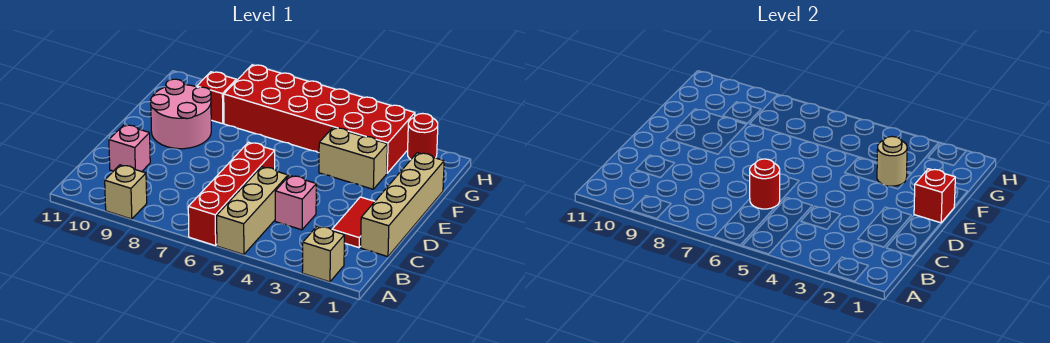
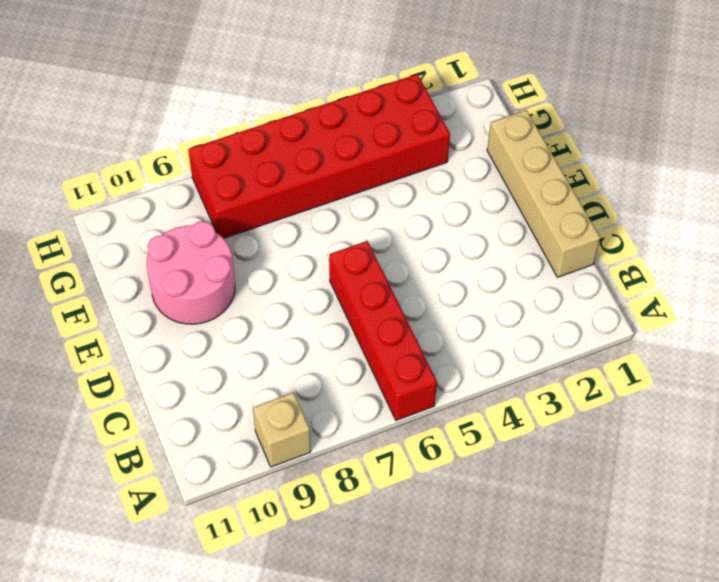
none -> tan brick A2 level 1
none -> tan brick A5:C5 level 1
none -> red tile C2:D2 level 1

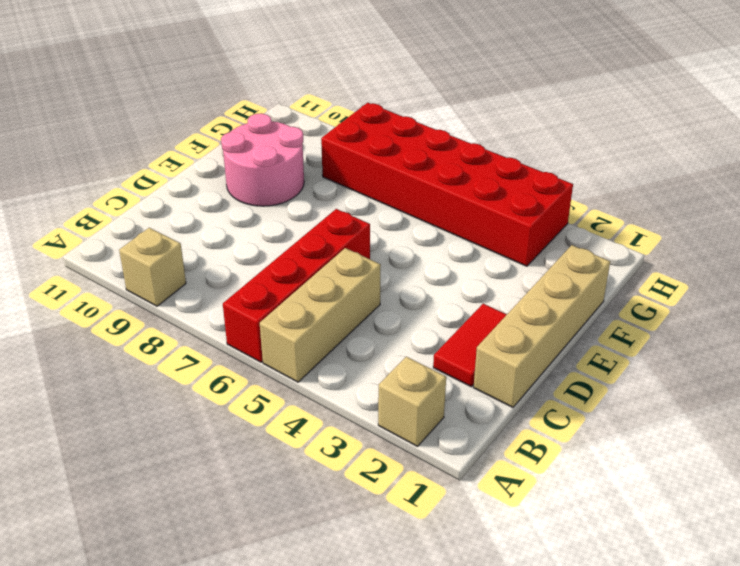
none -> pink brick C4 level 1
none -> pink brick C10 level 1
none -> tan brick F3:F4 level 1

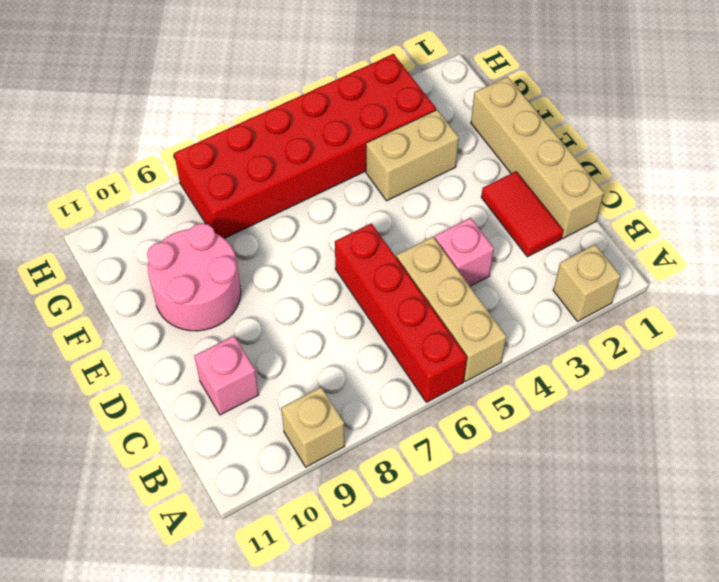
none -> red brick G9 level 1
none -> red round brick H2 level 1
none -> red round brick C6 level 2

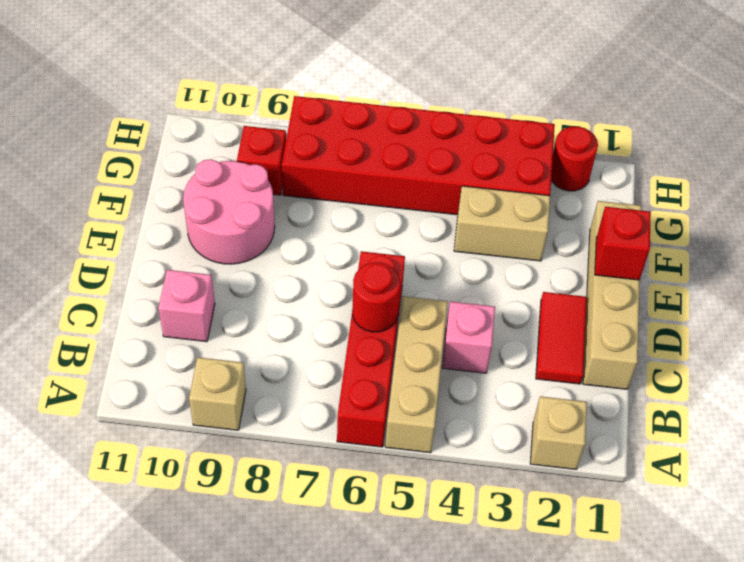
none -> tan round brick F3 level 2

